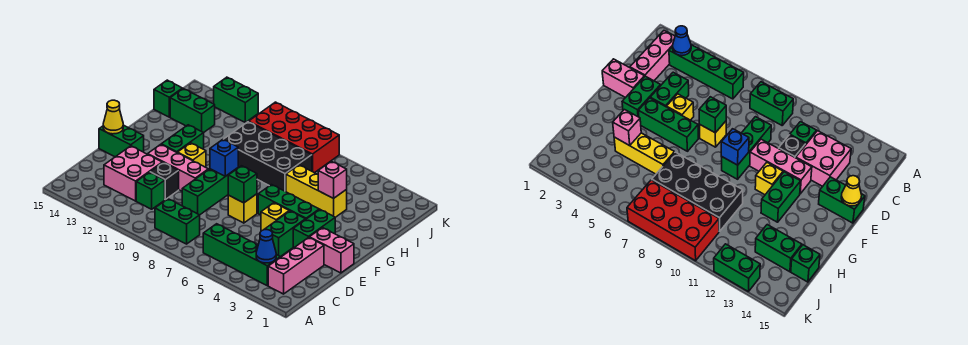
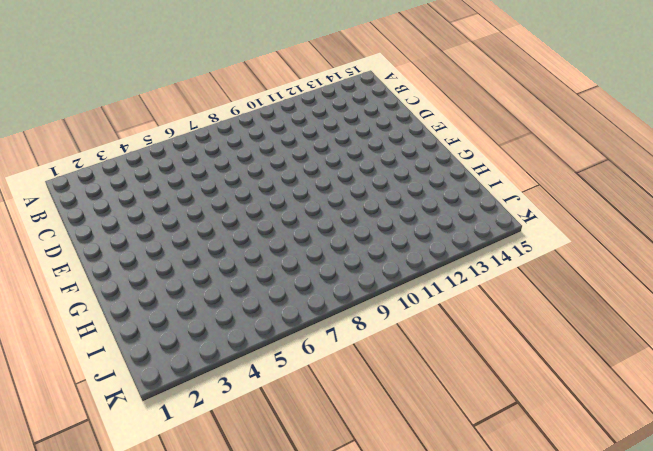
none -> pink brick B2:D2 level 1
none -> green brick B3:B6 level 1
none -> green brick B8:B9 level 1

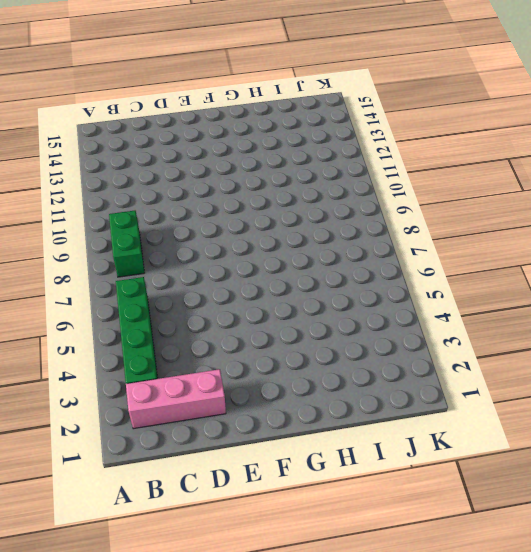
none -> green brick C11 level 1
none -> pink brick C12:D13 level 1
none -> green brick D4:E4 level 1

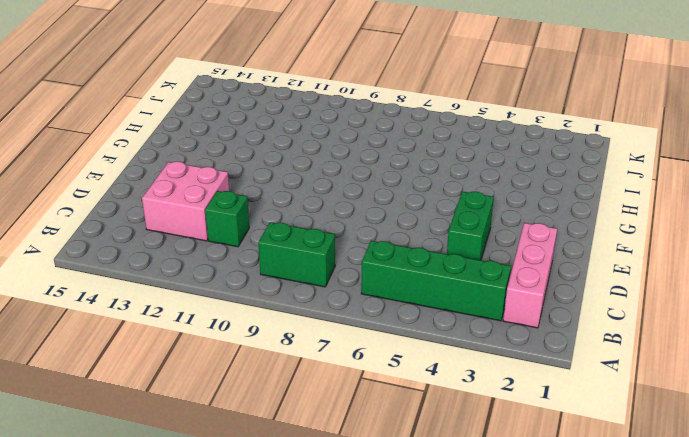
none -> green brick D9:F9 level 1
none -> black brick D11 level 1
none -> pink brick E1:E2 level 1

